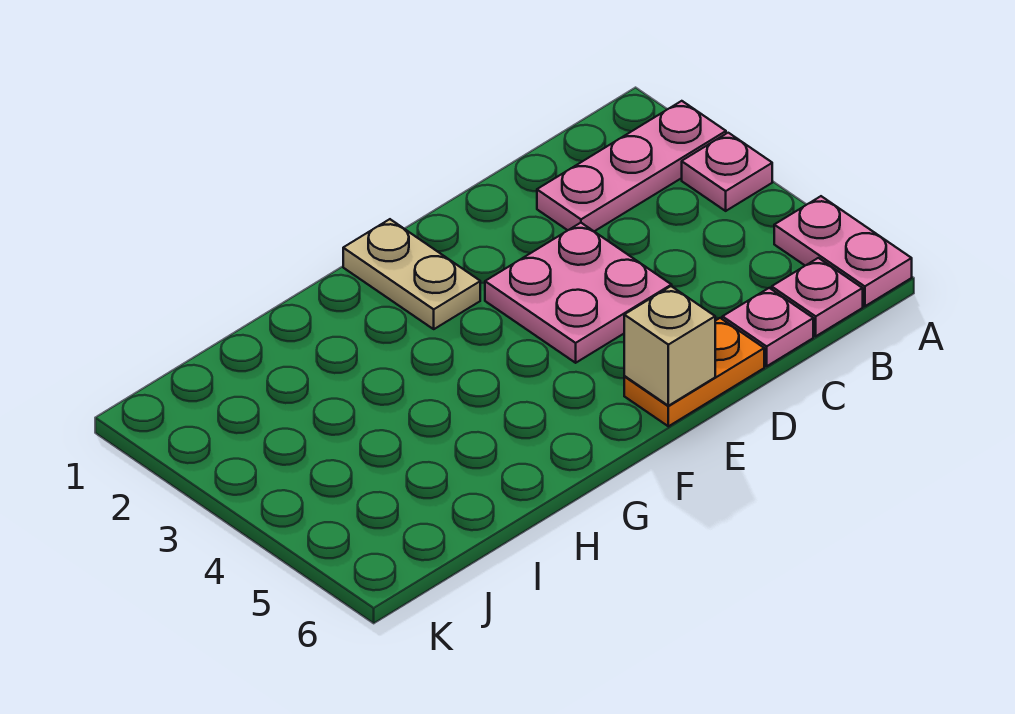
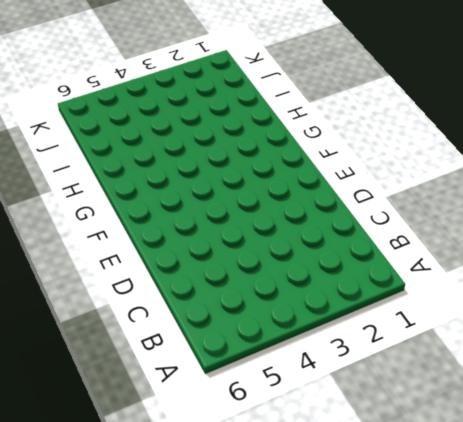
none -> pink plate A2:C2 level 1
none -> pink plate A3 level 1

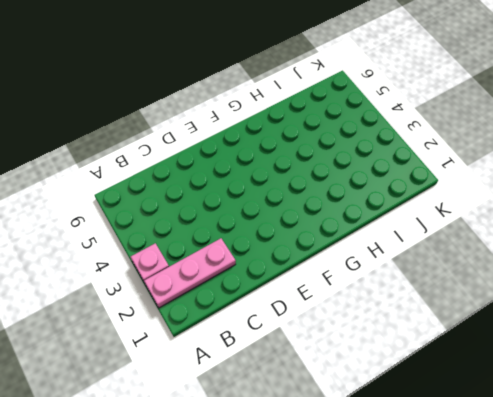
none -> pink plate A5:A6 level 1
none -> pink plate B6 level 1

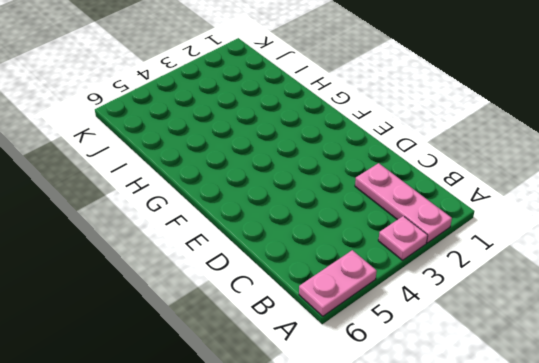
none -> pink plate B6 level 1
none -> pink plate C6 level 1

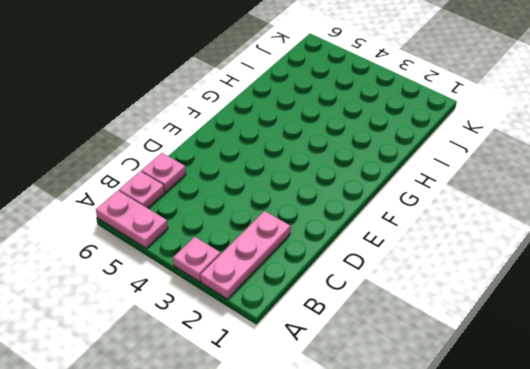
none -> pink plate D3:E4 level 1
none -> orange plate D6:E6 level 1

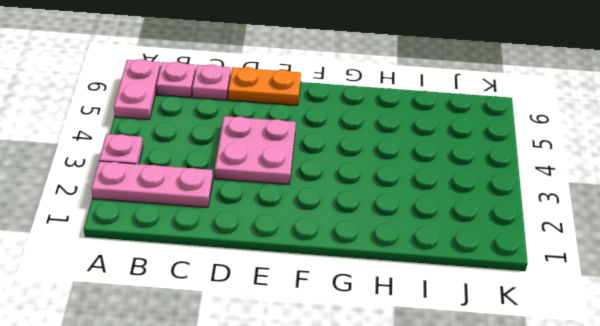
none -> tan plate F1:F2 level 1
none -> tan brick E6 level 2

